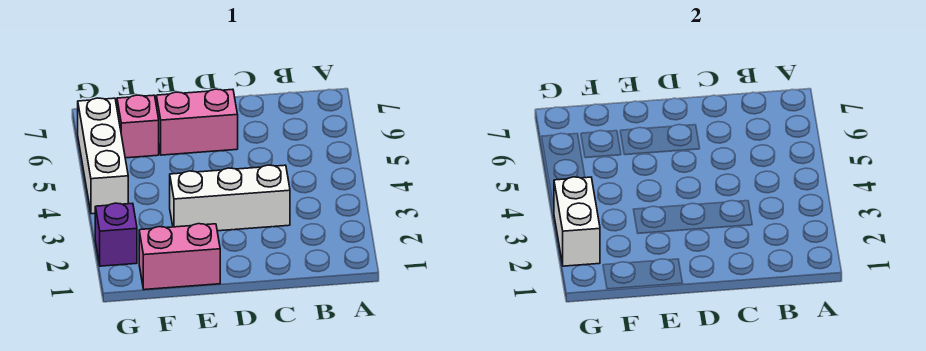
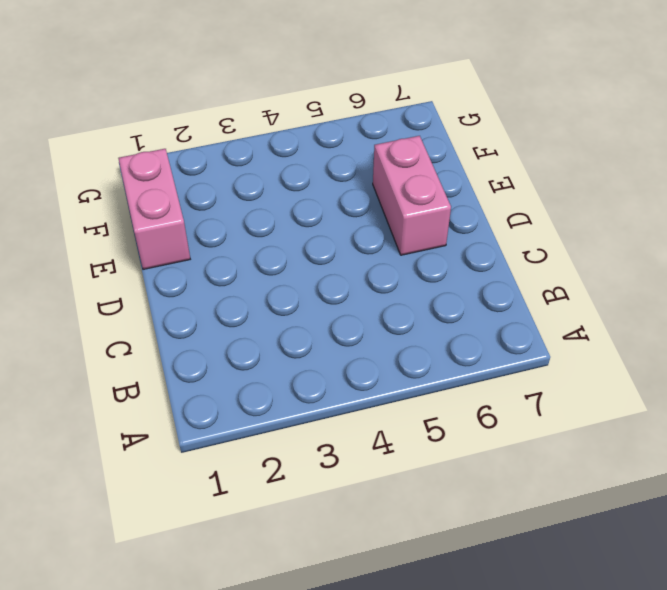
none -> white brick C3:E3 level 1
none -> pink brick F6 level 1

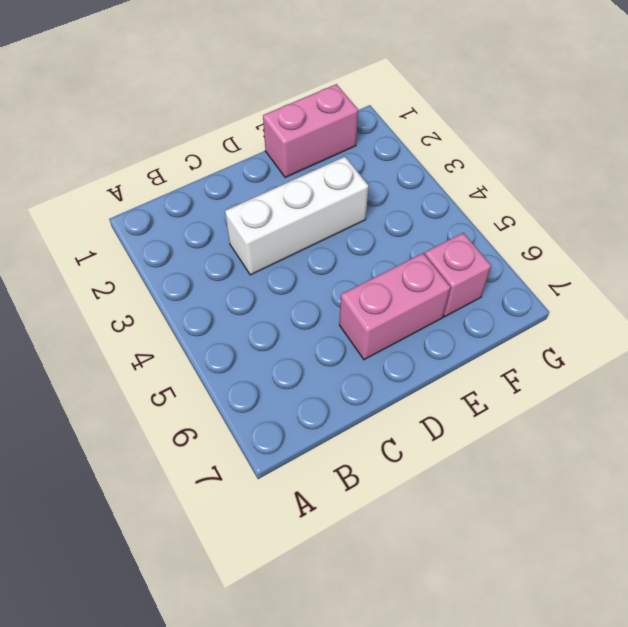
none -> purple brick G2 level 1
none -> white brick G4:G6 level 1

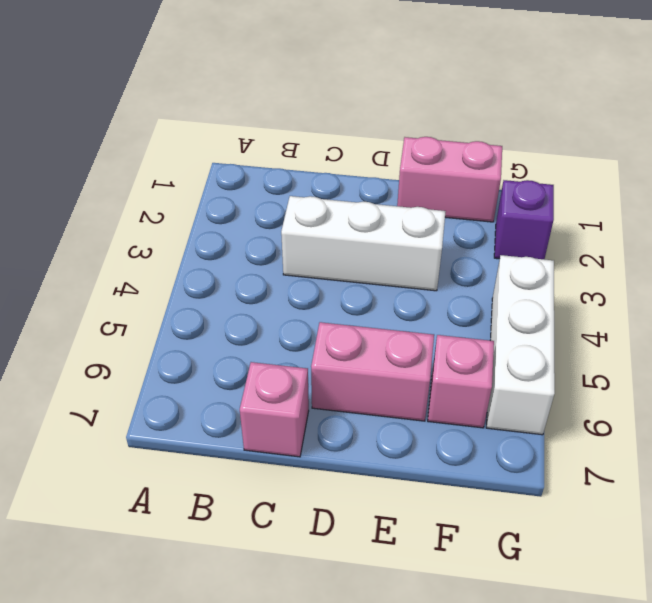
pink brick C7 level 1 -> none
none -> white brick G2:G3 level 2

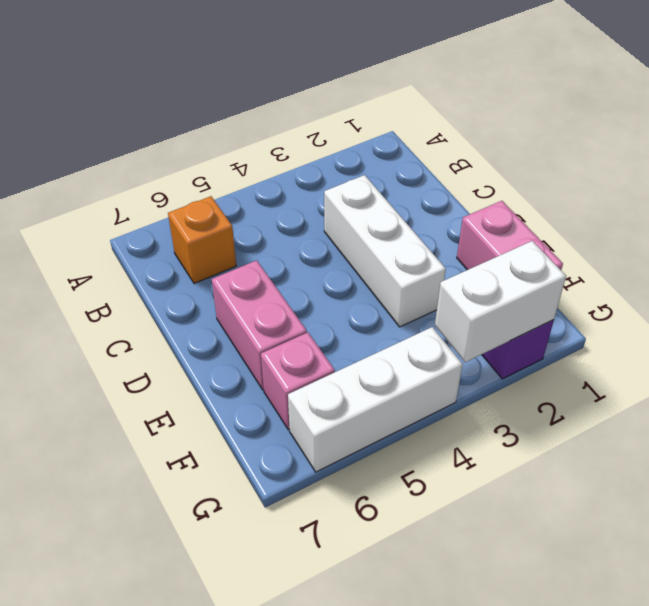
orange brick B6 level 1 -> none

